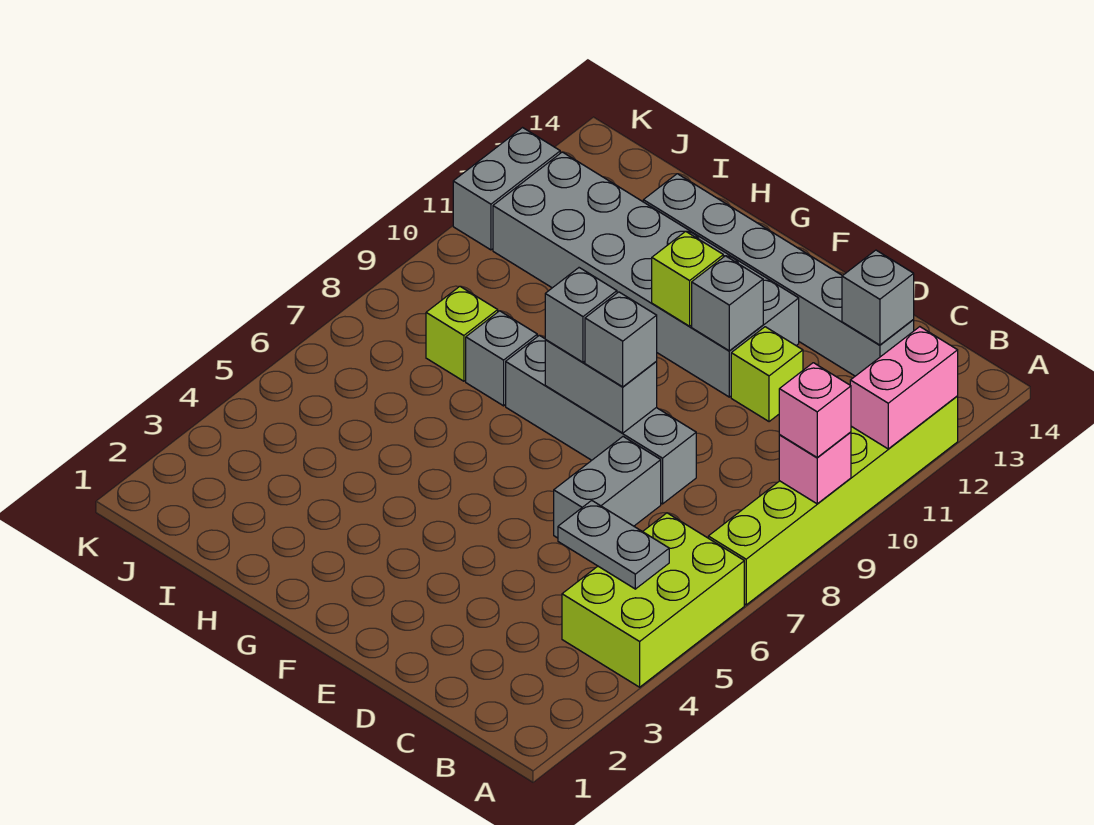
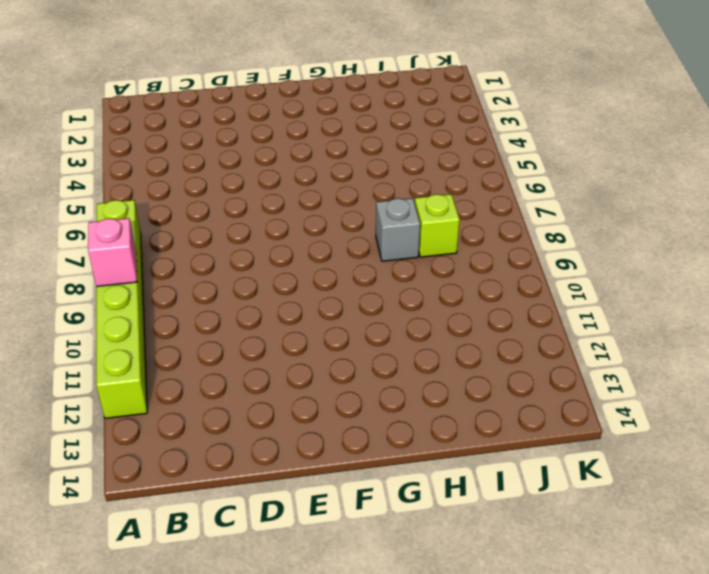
none -> lime brick A4:B6 level 1
none -> grey brick C13:H13 level 1
none -> grey brick D6:D7 level 1

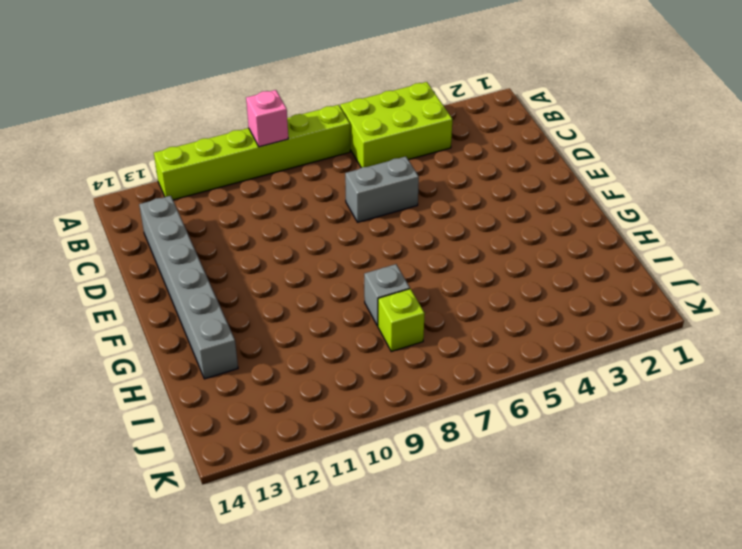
none -> grey brick D8:G8 level 1
none -> lime brick D11 level 1
none -> grey brick E11:J12 level 1

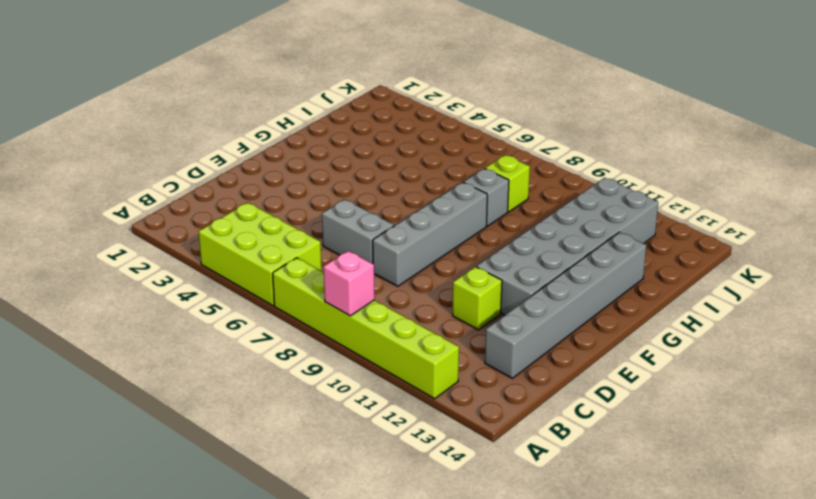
none -> grey brick K11:K12 level 1
none -> pink brick A11:A12 level 2
none -> grey plate B5:C5 level 2

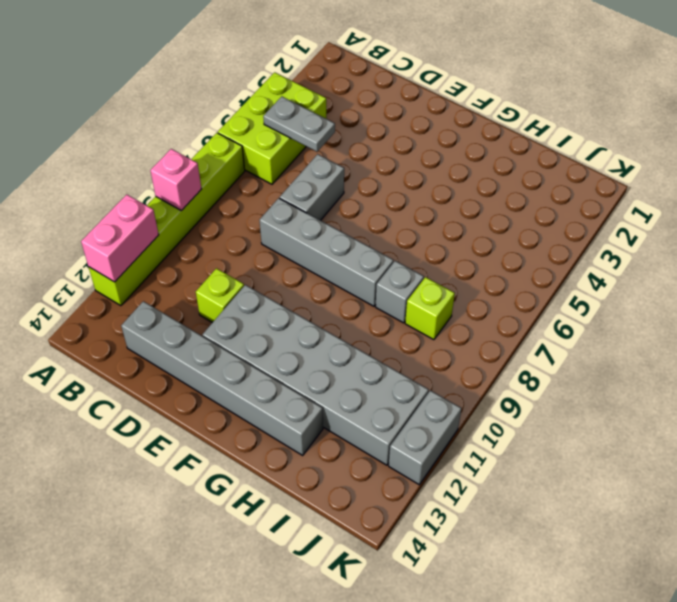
none -> grey brick C13 level 2
none -> grey brick E8:F8 level 2
none -> grey brick E11 level 2

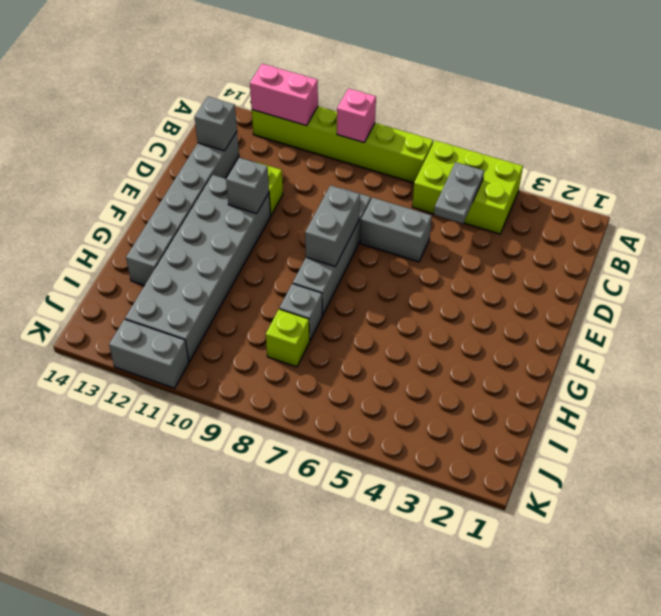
none -> lime brick F11 level 2
none -> pink brick A9 level 3
none -> grey brick E8 level 3

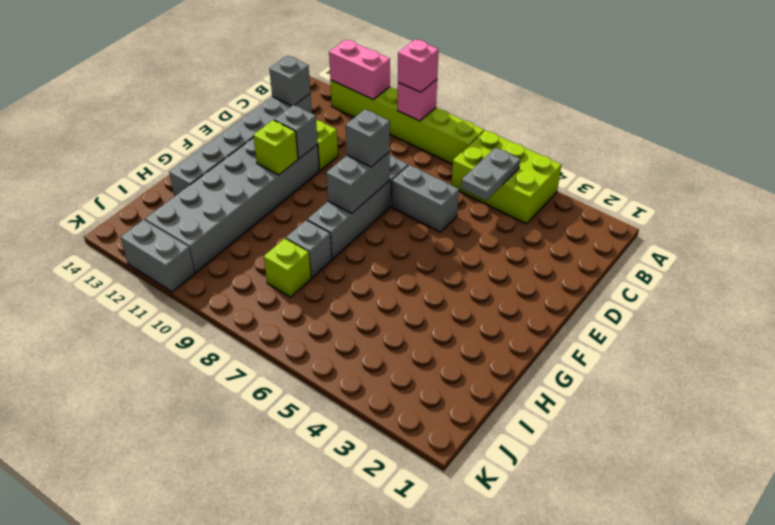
none -> grey brick F8 level 3

